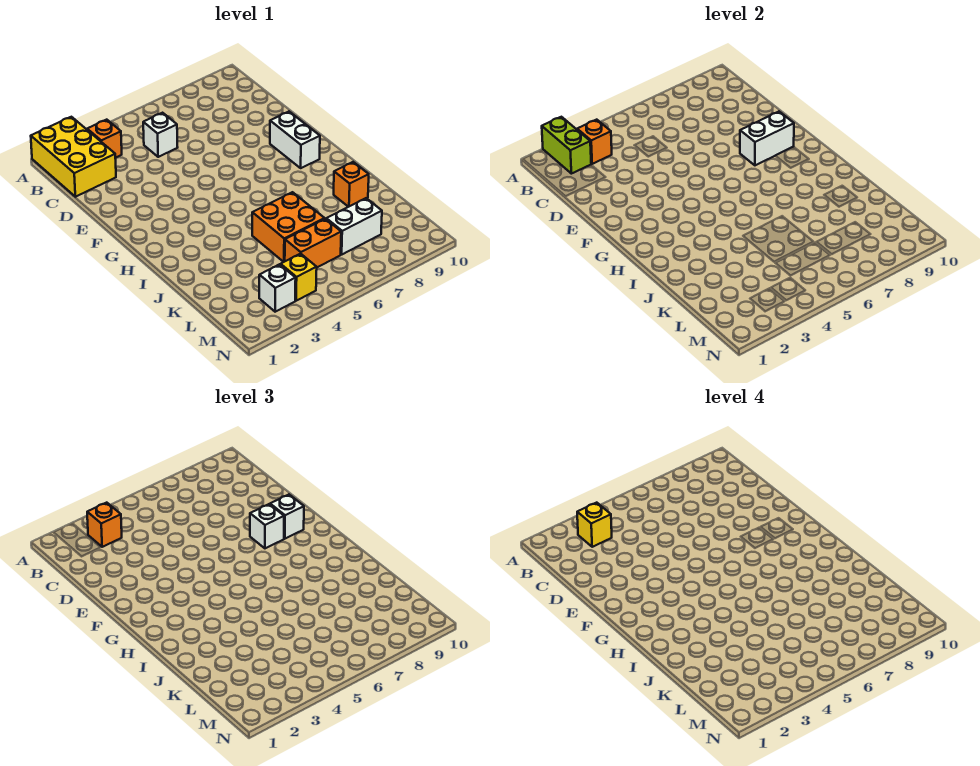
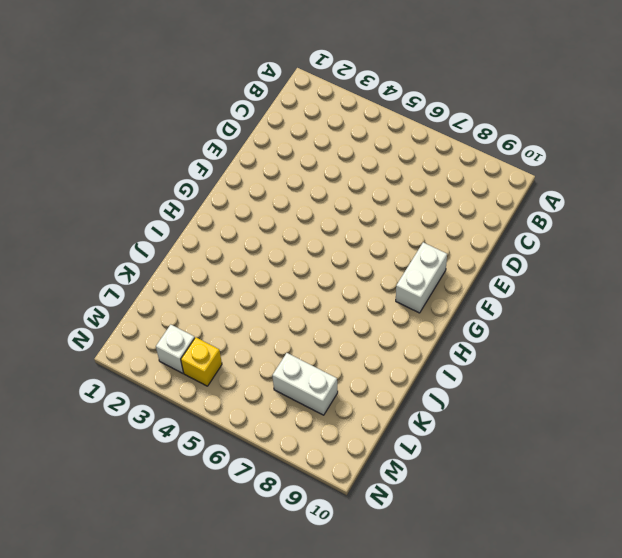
none -> yellow brick A1:C2 level 1
none -> orange brick B3 level 1
none -> white brick C5 level 1

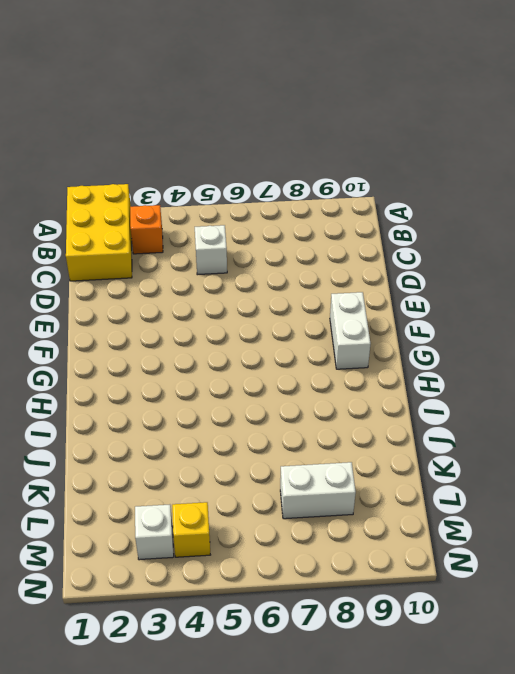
none -> orange brick J5:K6 level 1
none -> orange brick J9 level 1
none -> orange brick L5:L6 level 1

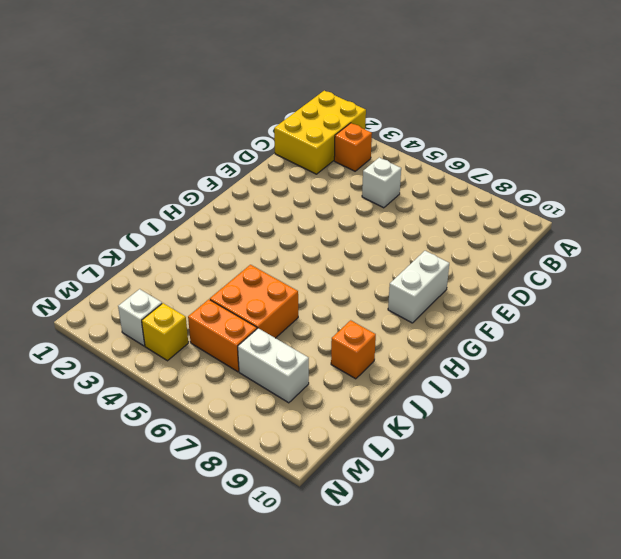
none -> lime brick A2:B2 level 2
none -> orange brick B3 level 2
none -> white brick F8:F9 level 2

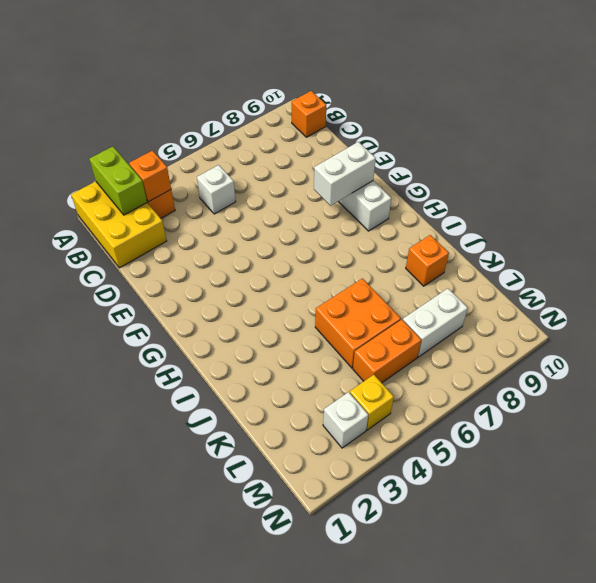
orange brick B10 level 1 -> orange brick B3 level 3
none -> white brick F8 level 3
none -> white brick F9 level 3
none -> yellow brick B3 level 4

